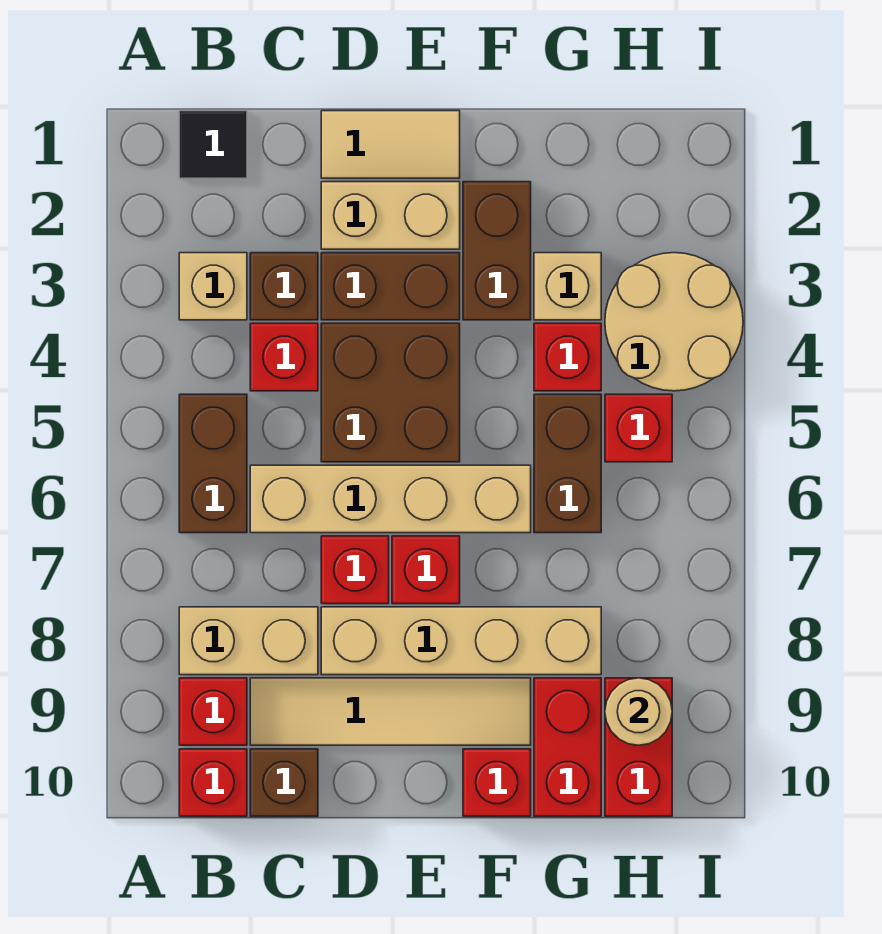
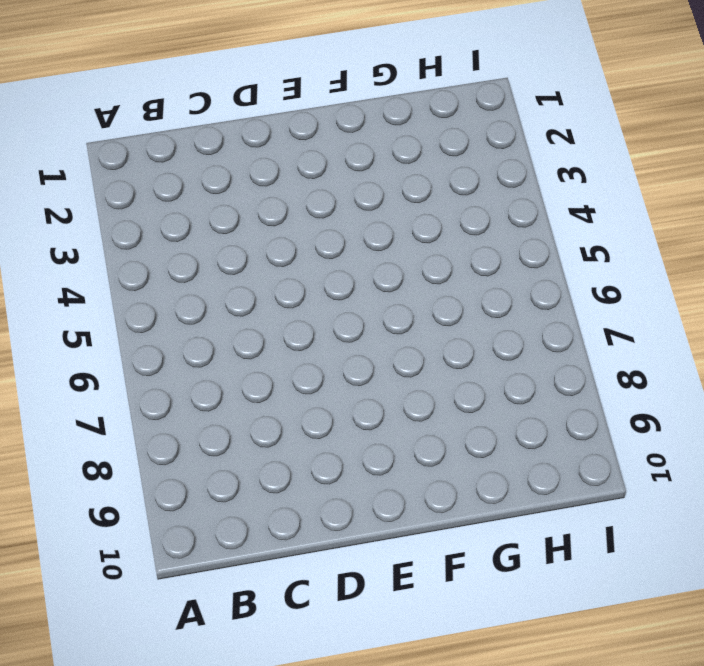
none -> black tile B1 level 1
none -> tan brick B3 level 1
none -> brown brick B5:B6 level 1

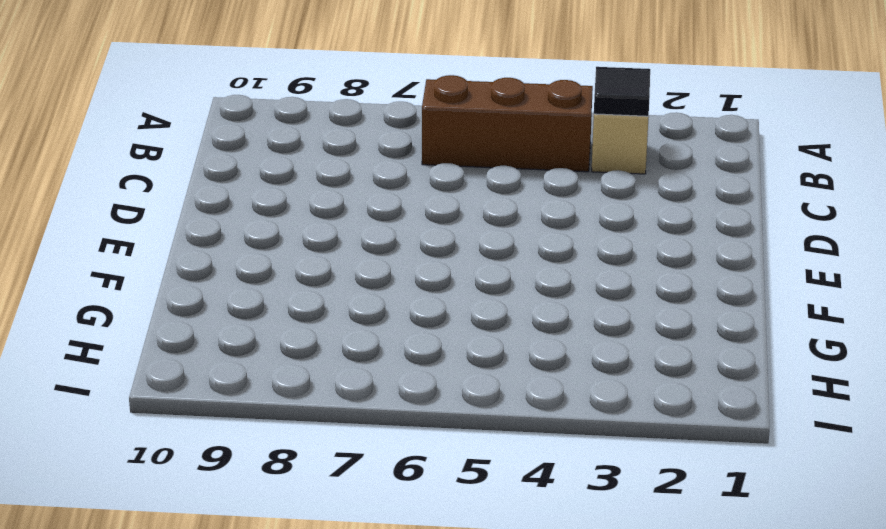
black tile B3 level 2 -> black tile B1 level 1
brown brick B4:B6 level 1 -> brown brick B5:B6 level 1
none -> tan brick B8:C8 level 1
none -> red brick B9 level 1
none -> red brick B10 level 1

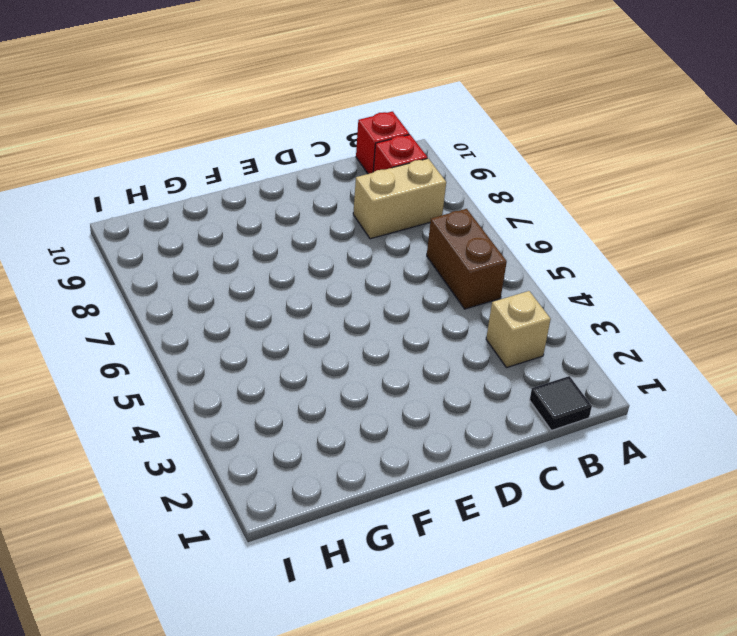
none -> brown brick C3 level 1
none -> red brick C4 level 1
none -> tan brick C6:F6 level 1

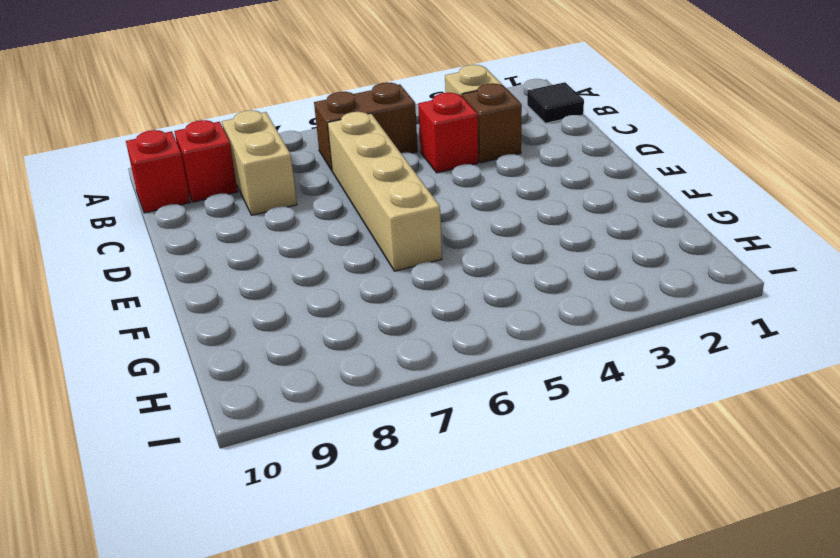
none -> tan tile C9:F9 level 1
none -> brown brick C10 level 1
none -> tan tile D1:E1 level 1

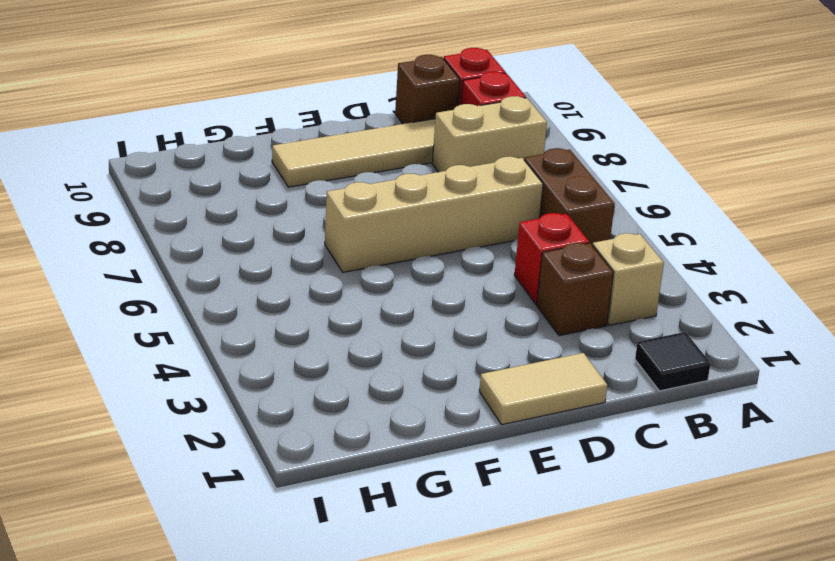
none -> tan brick D2:E2 level 1
none -> brown brick D3:E3 level 1
none -> brown brick D4:E5 level 1

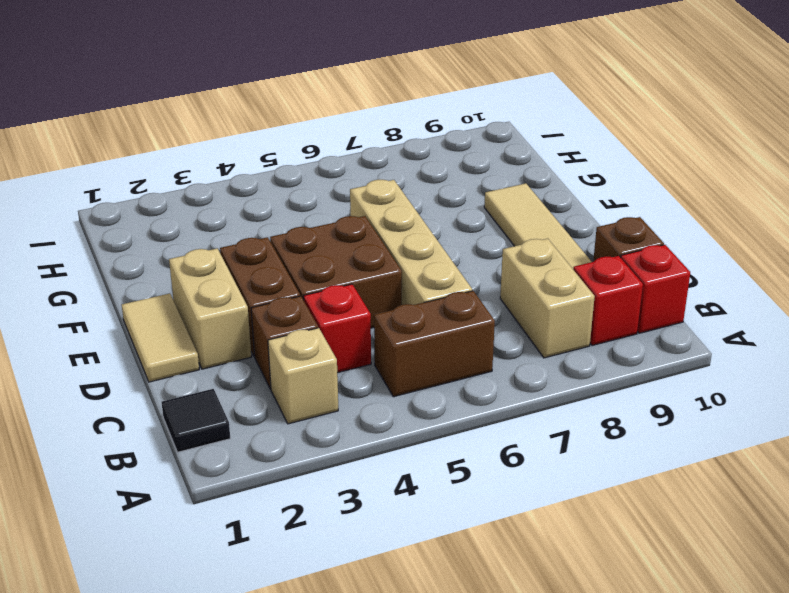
none -> red brick D7 level 1
none -> tan brick D8:G8 level 1
none -> red brick E7 level 1

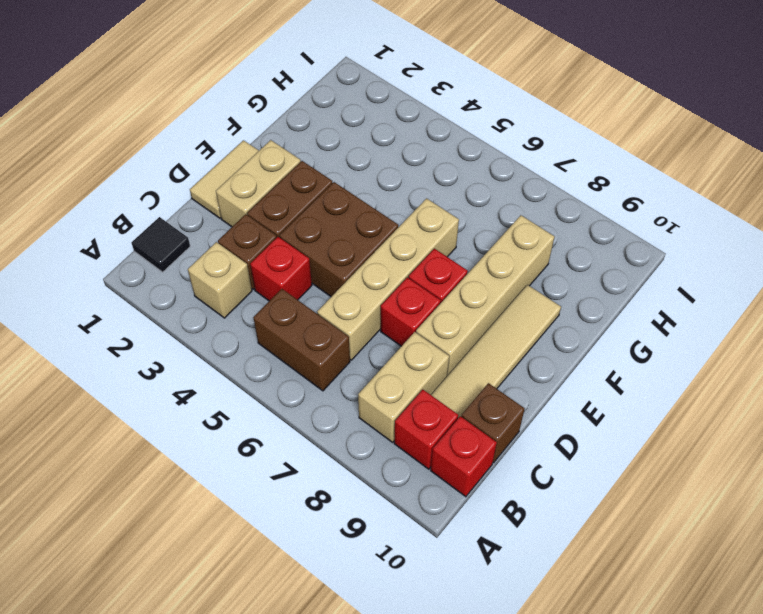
none -> brown brick F2:F3 level 1
none -> red brick F10 level 1
none -> tan brick G3 level 1

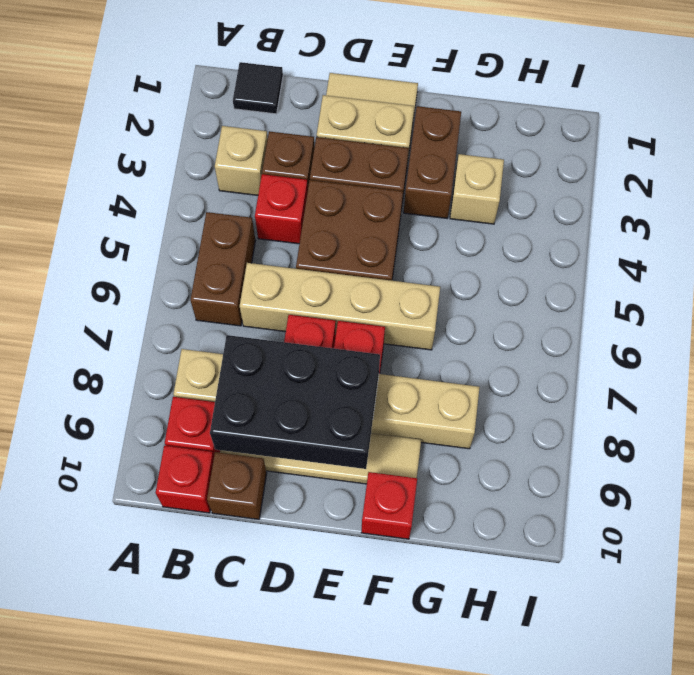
black brick C8:E9 level 2 -> none
none -> red brick G4 level 1
none -> brown brick G5:G6 level 1
none -> red brick G9:G10 level 1

